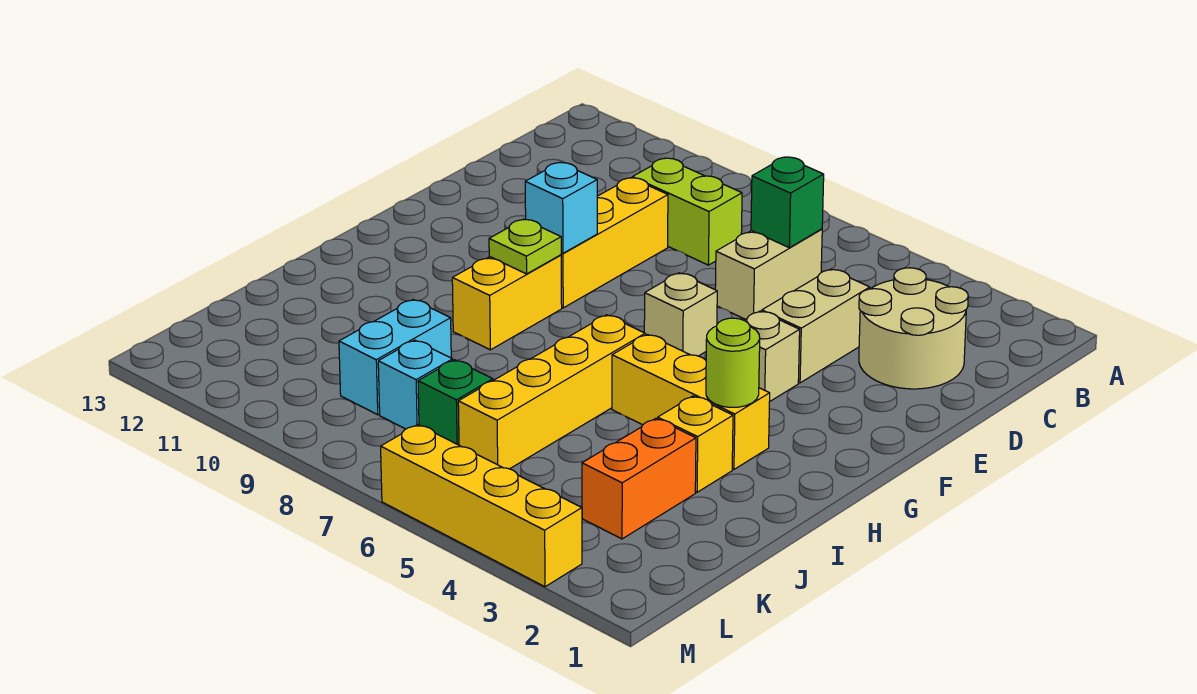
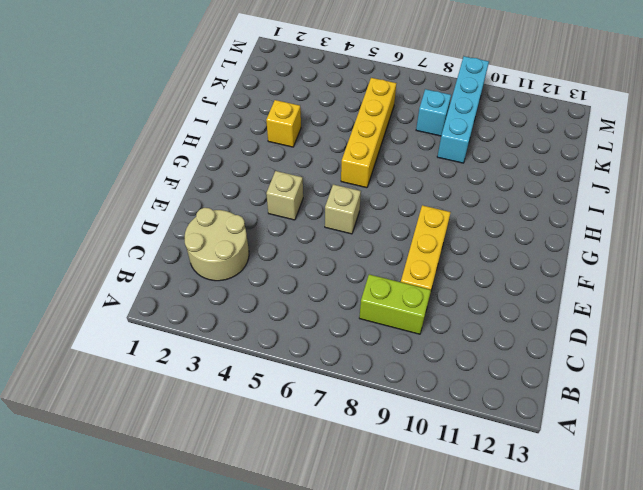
cyan brick J9:M9 level 1 -> cyan brick J9:K9 level 1
none -> tan brick C6:D6 level 1
none -> tan brick D4:E4 level 1
none -> yellow brick G9:H9 level 1

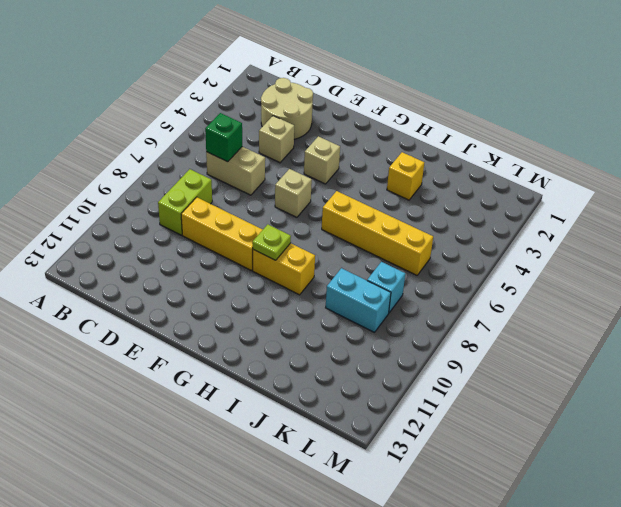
tan brick D4 level 1 -> tan brick D4:E4 level 1
none -> yellow brick H3:H5 level 1
none -> orange brick J3:K3 level 1
none -> green brick K7 level 1

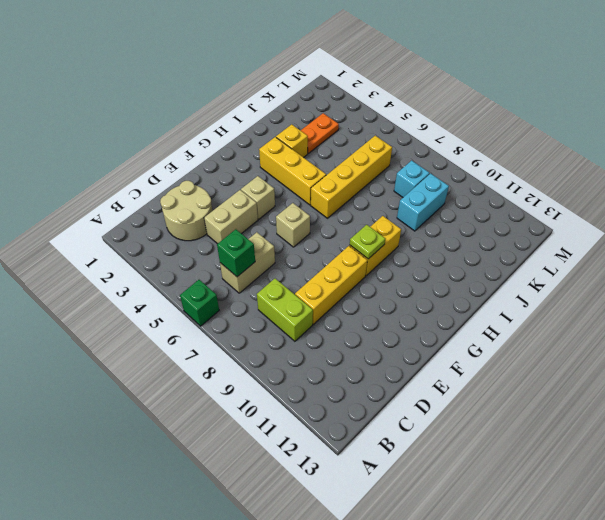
green brick A6 level 1 -> green brick K7 level 1
orange plate J3:K3 level 1 -> orange brick J3:K3 level 1
none -> yellow brick M3:M6 level 1
none -> cyan brick F9 level 2
none -> lime round brick H3 level 2

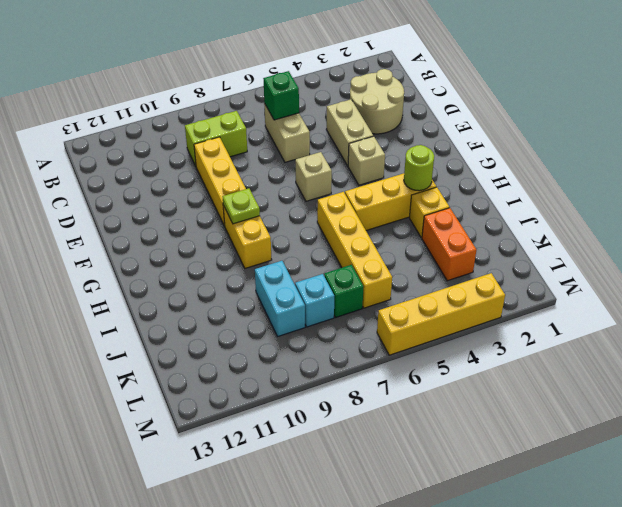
none -> cyan brick F9 level 2

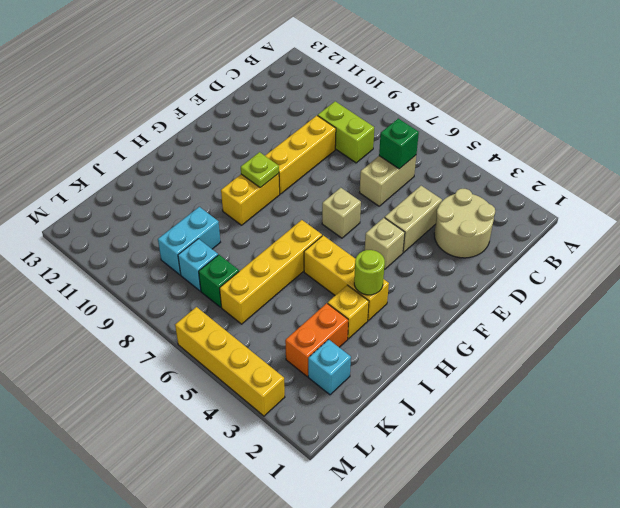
cyan brick K2 level 1 -> cyan brick F9 level 2

